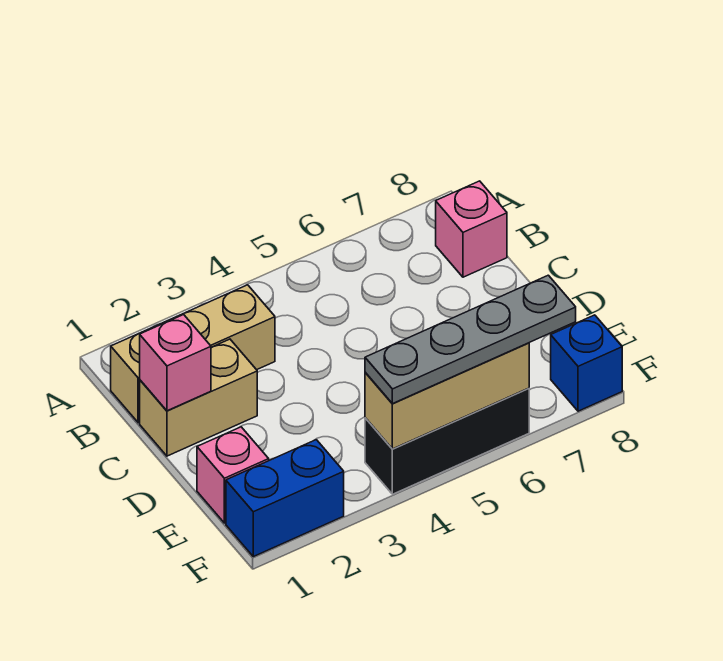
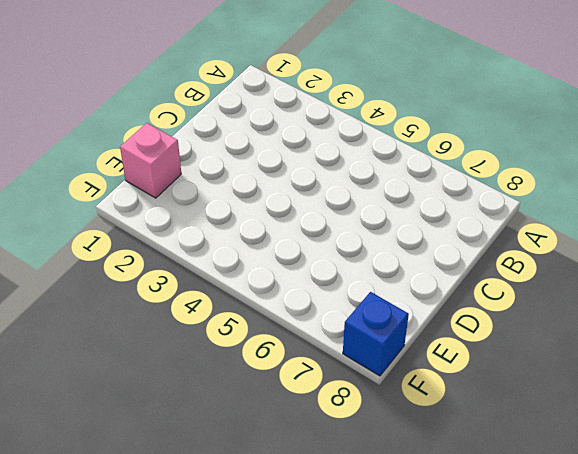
none -> tan brick B1:B3 level 1
none -> pink brick B8 level 1

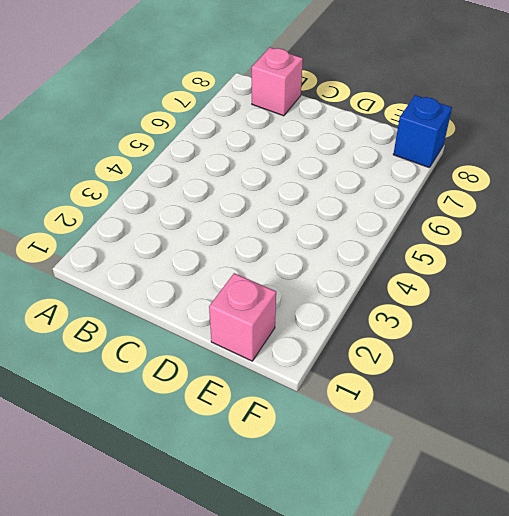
none -> tan brick B1:B3 level 1
none -> tan brick C1:C2 level 1

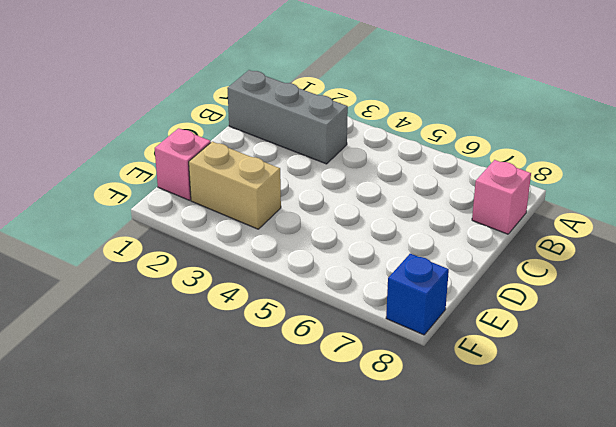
grey brick B1:B3 level 1 -> tan brick B1:B3 level 1
tan brick E2:E3 level 1 -> tan brick C1:C2 level 1
none -> blue brick F1:F2 level 1
none -> black brick F4:F6 level 1

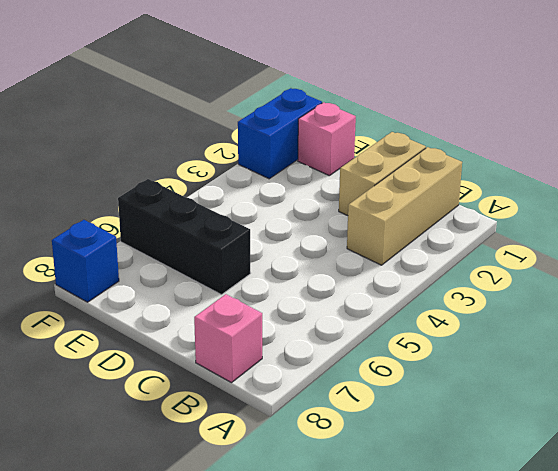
black brick D6:F6 level 1 -> black brick F4:F6 level 1
none -> pink brick C1 level 2
none -> tan brick F4:F6 level 2

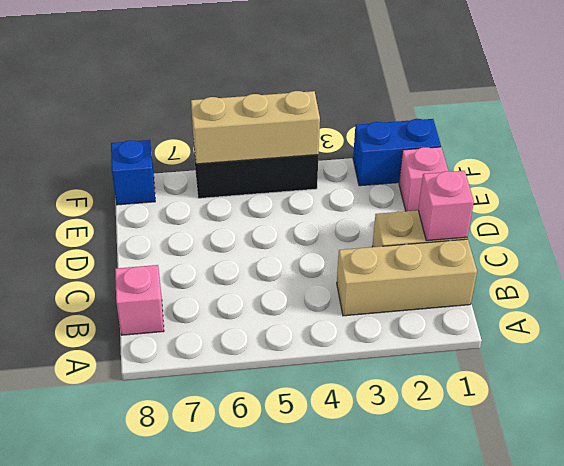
none -> grey plate F4:F7 level 3

